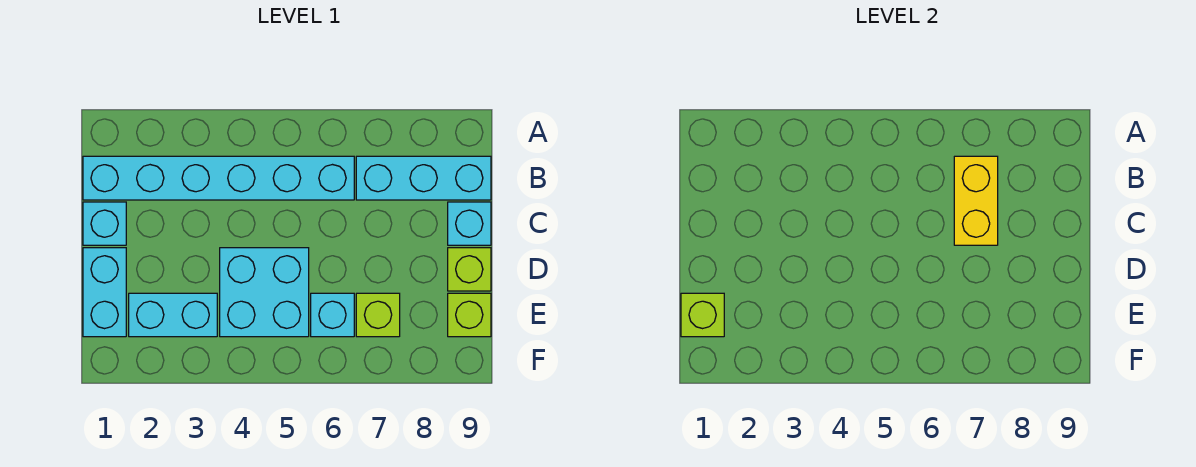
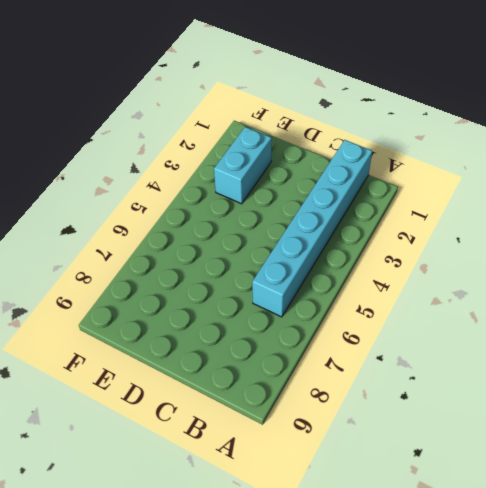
none -> cyan brick B7:B9 level 1
none -> cyan brick C1 level 1
none -> cyan brick C9 level 1

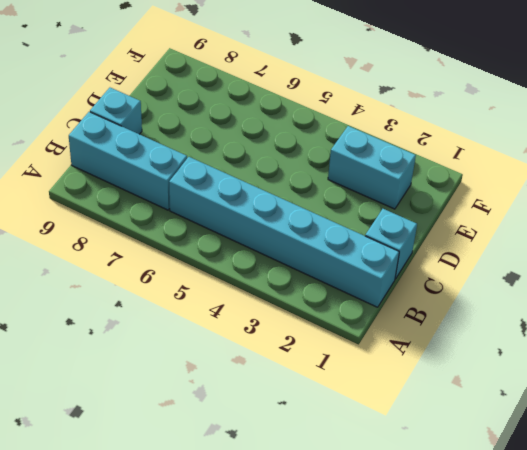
none -> cyan brick D1:E1 level 1
none -> cyan brick D4:E5 level 1
none -> lime brick D9 level 1

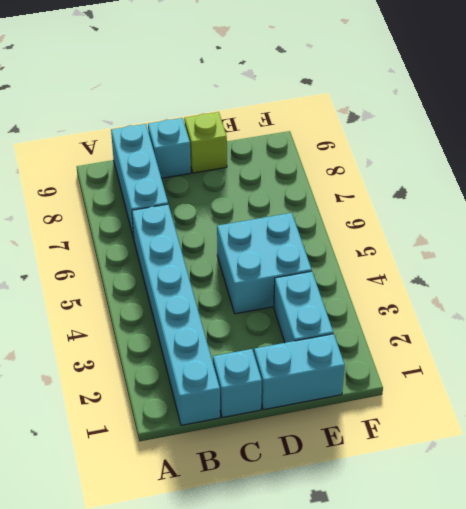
none -> cyan brick E6 level 1
none -> lime brick E7 level 1
none -> lime brick E9 level 1

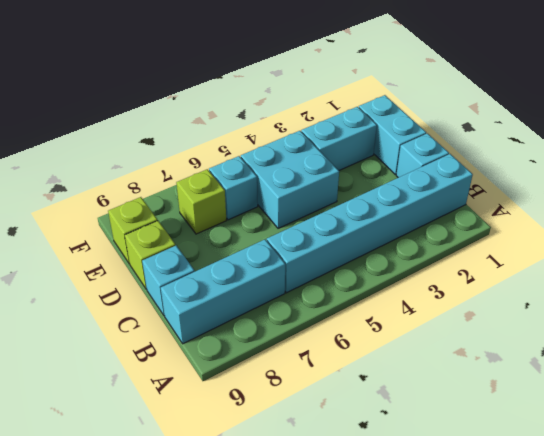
none -> yellow brick B7:C7 level 2
none -> lime brick E1 level 2

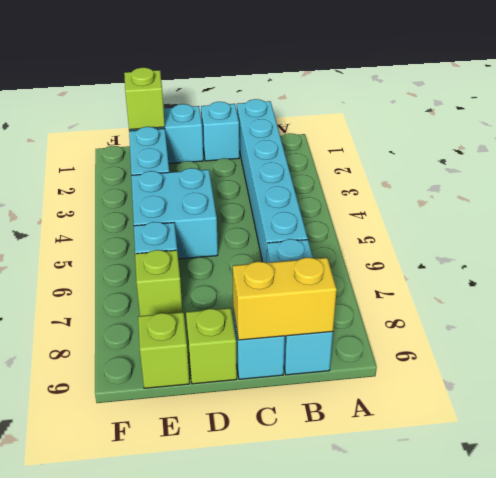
yellow brick B9:C9 level 2 -> yellow brick B7:C7 level 2

